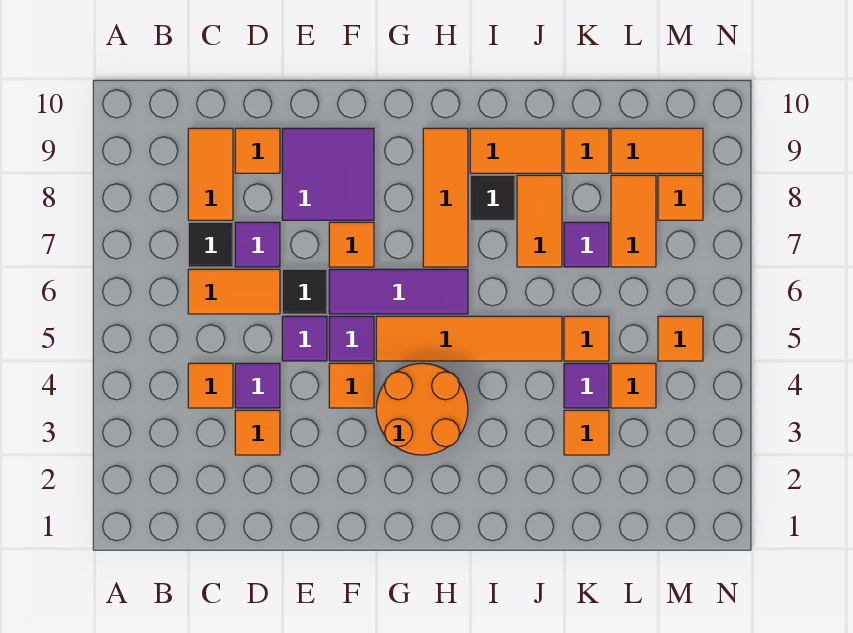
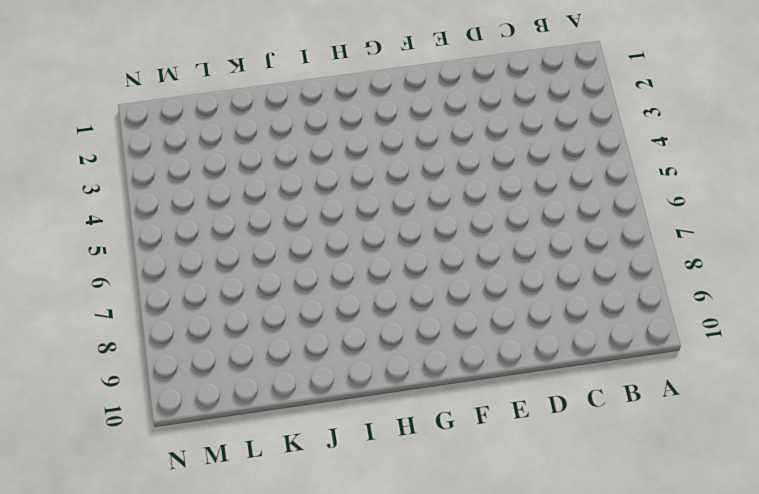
none -> orange tile C4 level 1
none -> orange tile C6:D6 level 1
none -> black tile C7 level 1
none -> orange tile C8:C9 level 1

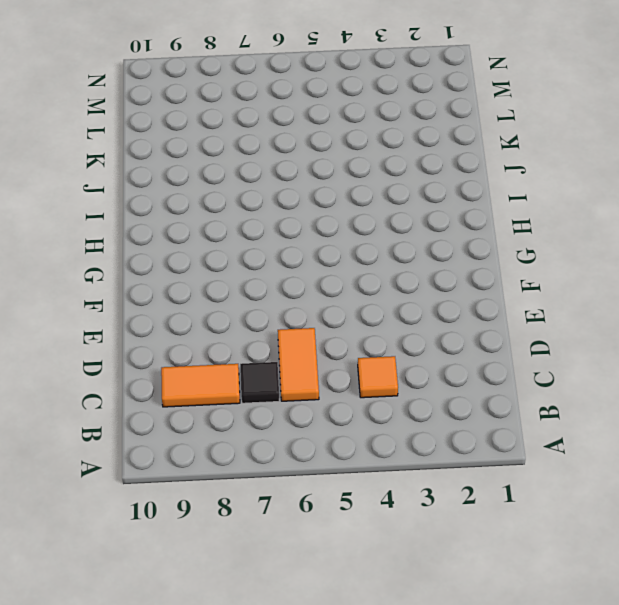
none -> orange tile D3 level 1
none -> purple tile D4 level 1
none -> purple tile D7 level 1
none -> orange tile D9 level 1

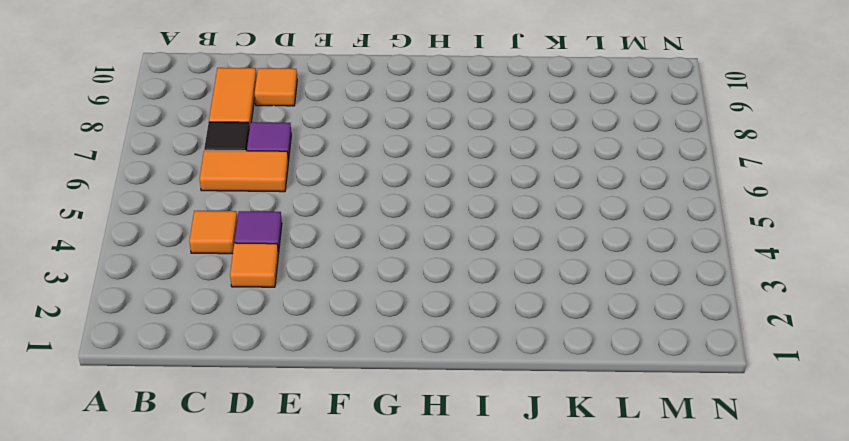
none -> purple tile E5 level 1
none -> black tile E6 level 1
none -> purple tile E8:F9 level 1
none -> orange tile F4 level 1

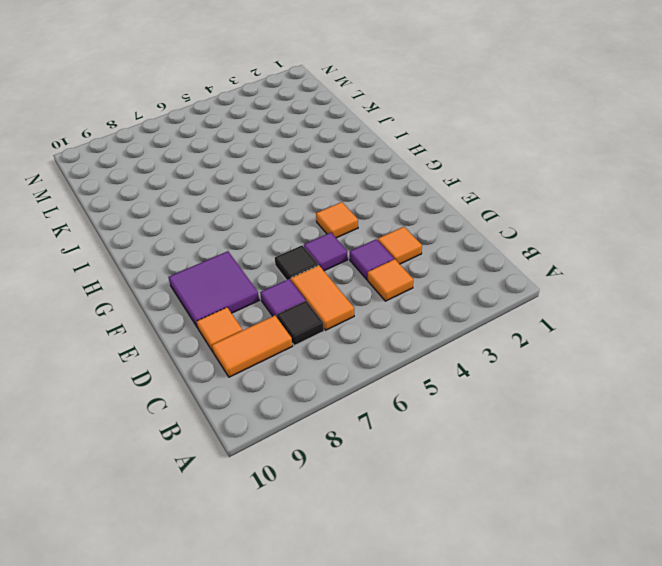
none -> purple tile F5 level 1
none -> purple tile F6:H6 level 1
none -> orange tile F7 level 1
none -> orange round brick G3:H4 level 1

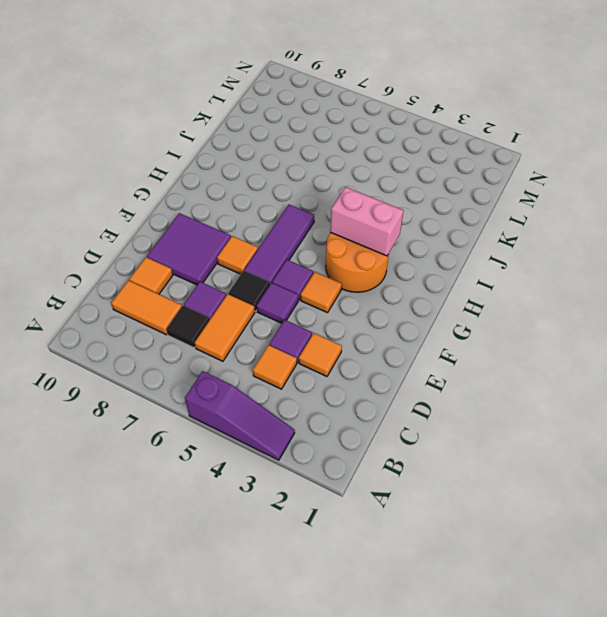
purple slope A3:A5 level 1 top 5 -> none
pink brick H3:H4 level 2 -> none
none -> orange tile G5:J5 level 1
none -> orange tile H7:H9 level 1
none -> black tile I8 level 1
none -> orange tile I9:J9 level 1

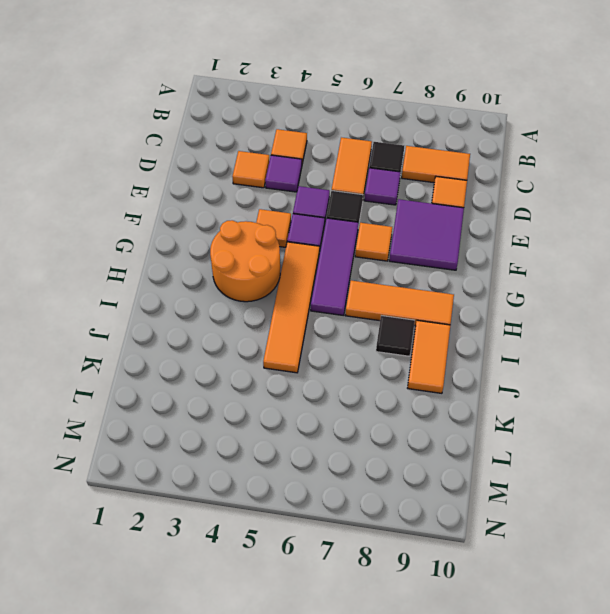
none -> orange tile J7:J8 level 1
none -> orange tile K3 level 1
none -> purple tile K4 level 1
none -> orange tile K5 level 1

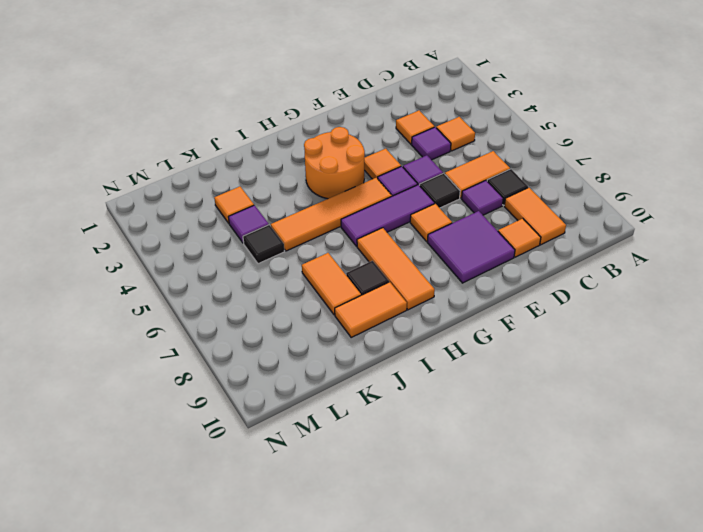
black tile K5 level 1 -> orange tile K5 level 1
none -> purple tile K7 level 1
none -> orange tile K9 level 1
none -> orange tile L4 level 1
none -> orange tile L7:L8 level 1

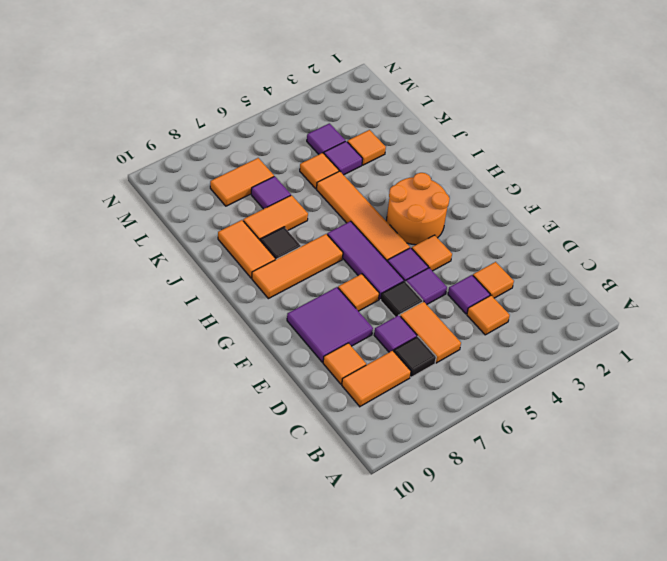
purple tile L4 level 1 -> orange tile L4 level 1
none -> orange tile K9 level 1
none -> orange tile L9:M9 level 1
none -> orange tile M5 level 1
none -> orange tile M8 level 1

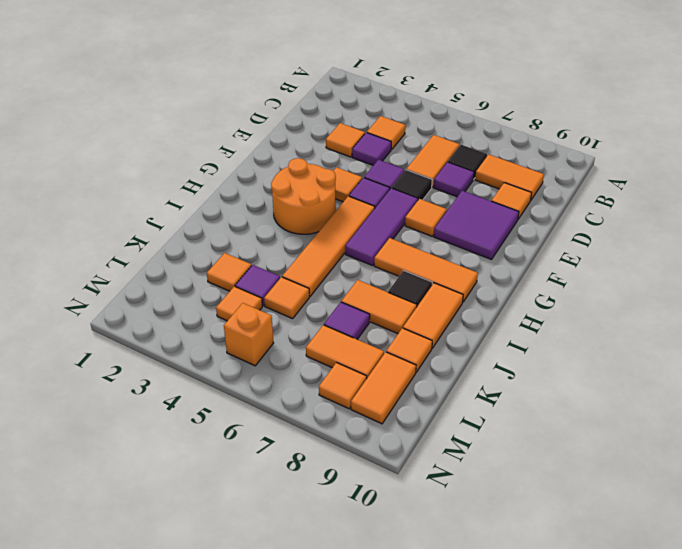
orange brick M5 level 1 -> orange tile M5 level 1

